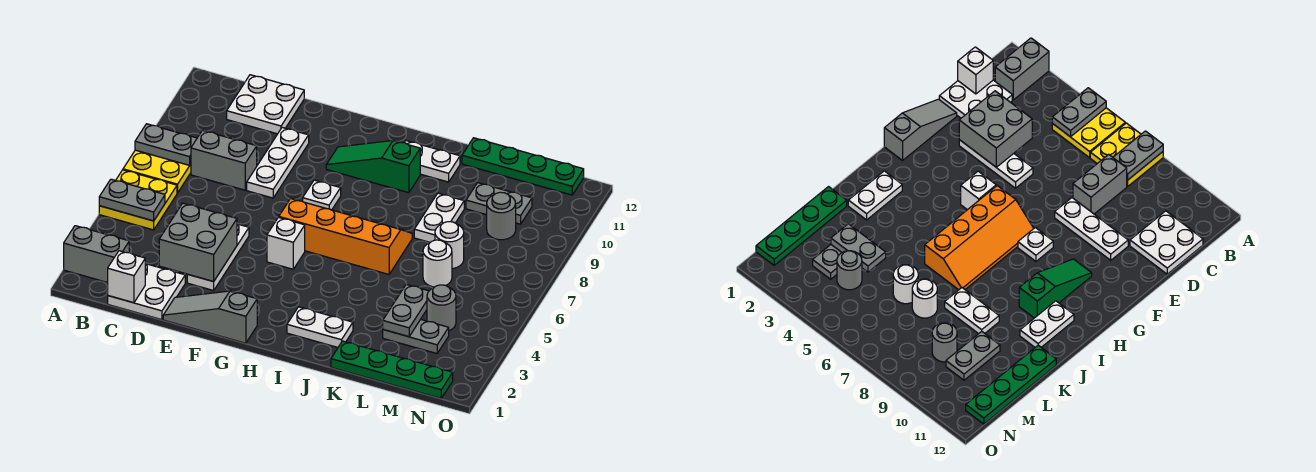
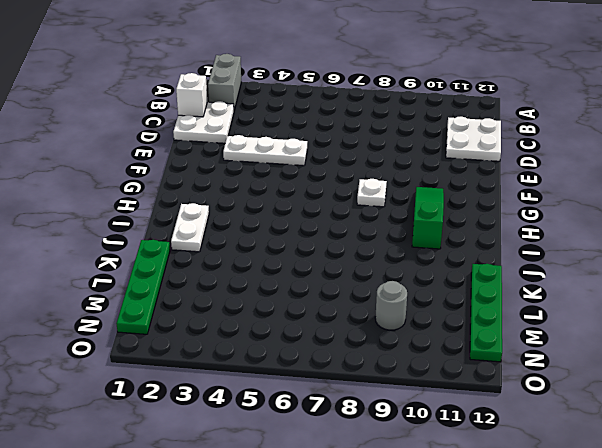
none -> yellow plate A5:B6 level 1
none -> yellow plate A7:B8 level 1
none -> grey brick C8:D8 level 1

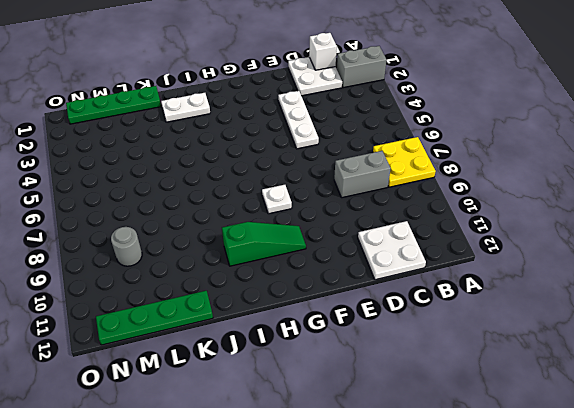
none -> yellow plate A5:B6 level 1
none -> grey slope E1:G1 level 1 top G
none -> white plate E8:E10 level 1

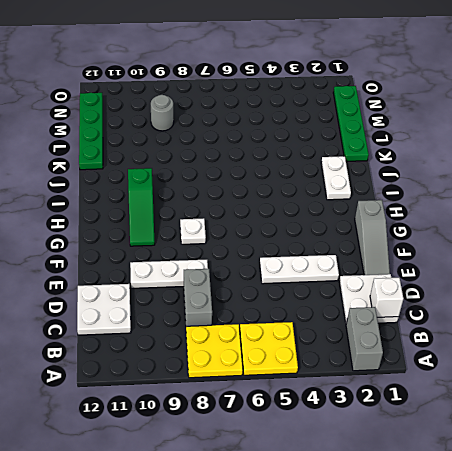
none -> white brick G5 level 1
none -> orange slope G6:J7 level 1 top 6
none -> white plate I11:J11 level 1

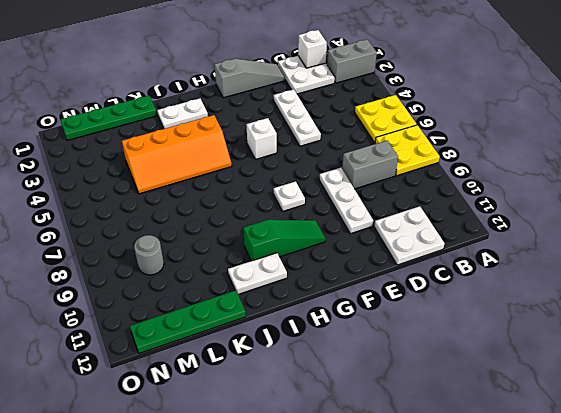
orange slope I4:L5 level 1 top 4 -> orange slope G6:J7 level 1 top 6
none -> white plate K8:K9 level 1
none -> grey plate L3:M3 level 1
none -> white round brick L6 level 1

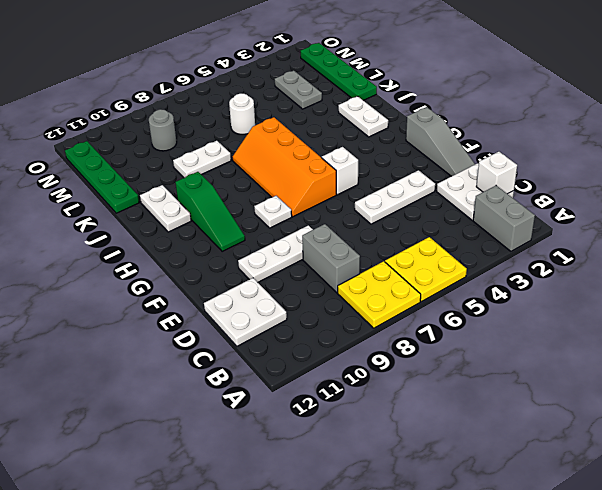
none -> white round brick L7 level 1
none -> grey plate L10:M10 level 1
none -> grey round brick M4 level 1

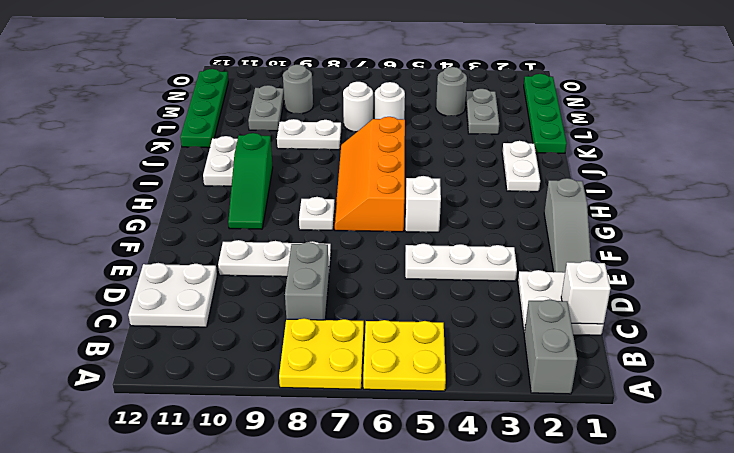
none -> grey plate A5:B5 level 2
none -> grey plate A8:B8 level 2
none -> grey brick D3:E4 level 2

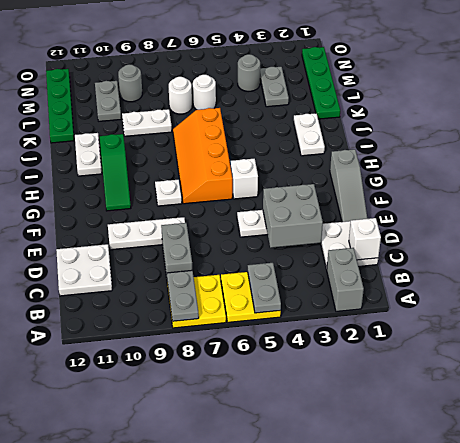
none -> grey plate L3:L4 level 2

